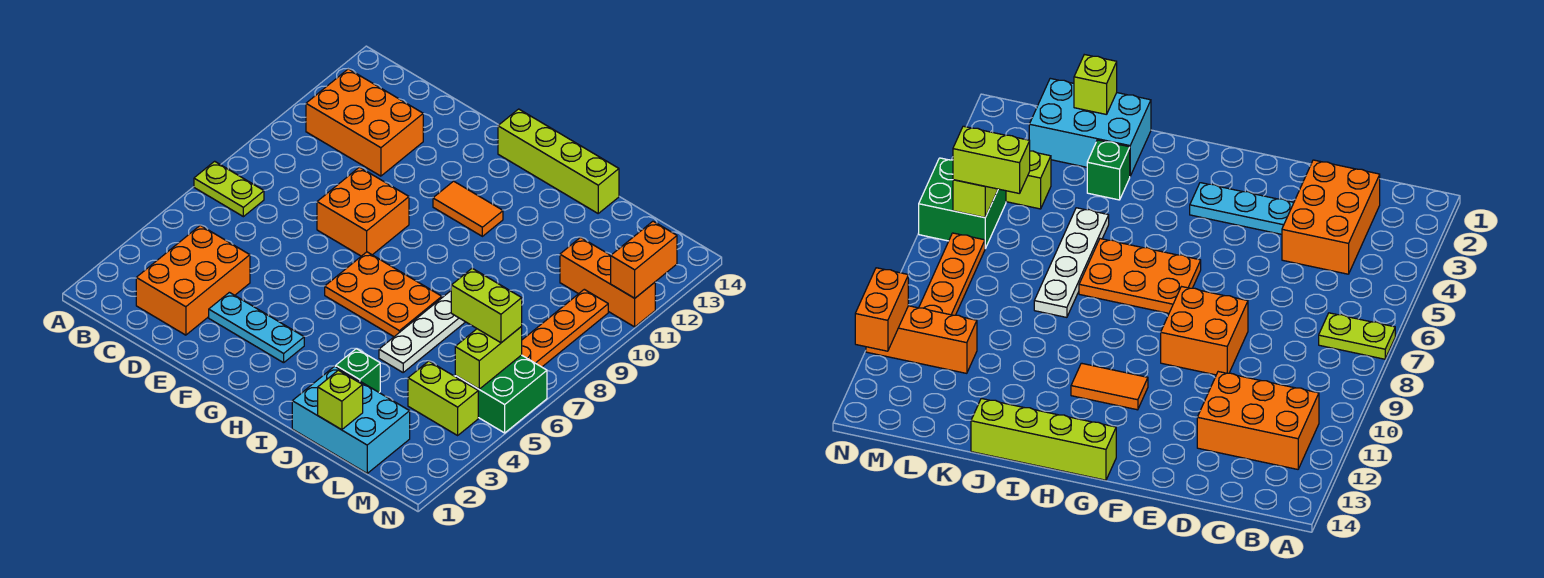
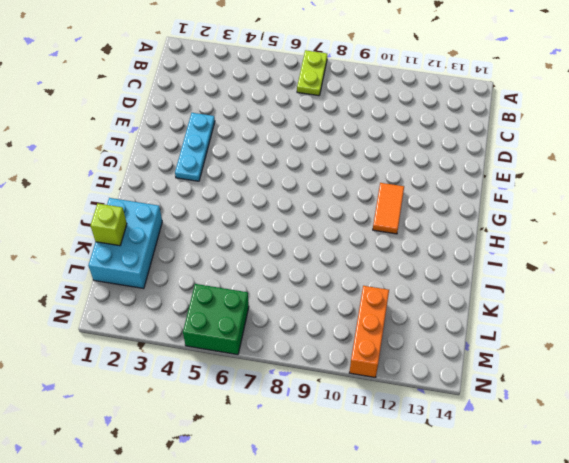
none -> orange brick B11:D12 level 1
none -> orange brick C2:D4 level 1
none -> orange brick E8:F9 level 1

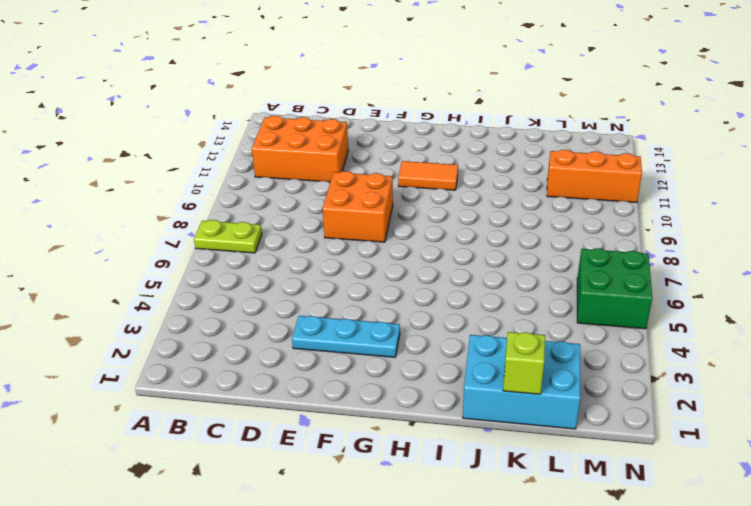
none -> orange brick C2:D4 level 1
none -> orange plate G6:I7 level 1
none -> lime brick G14:J14 level 1

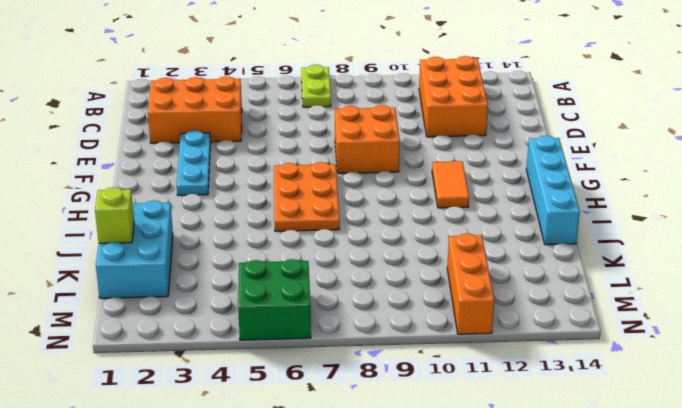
cyan brick G14:J14 level 1 -> lime brick G14:J14 level 1
none -> green brick J3 level 1
none -> white plate J5:J8 level 1
none -> lime brick L4:M4 level 1

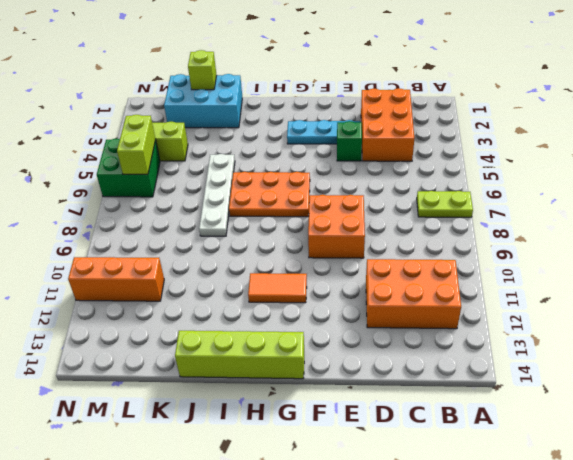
green brick E4 level 1 -> green brick J3 level 1
none -> orange plate M7:M10 level 1
none -> orange brick N11:N12 level 2
none -> lime brick L6:M6 level 3

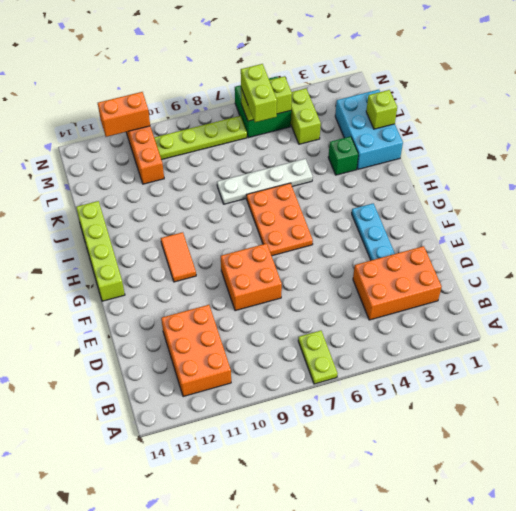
lime plate M7:M10 level 1 -> orange plate M7:M10 level 1

